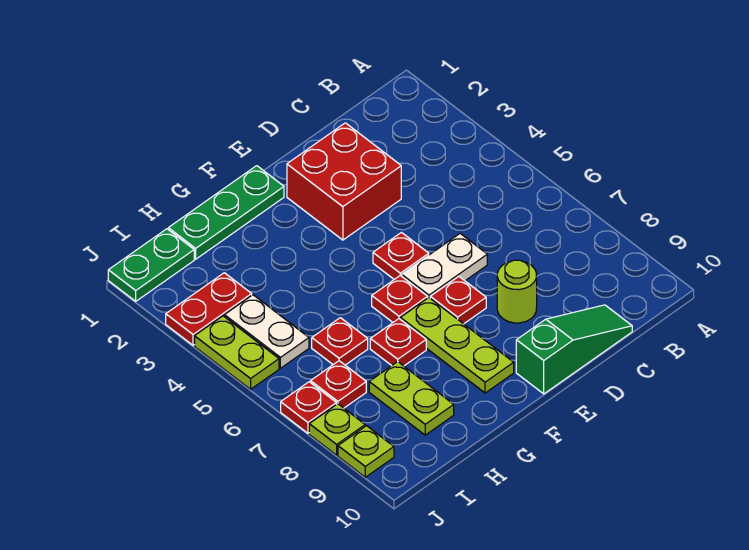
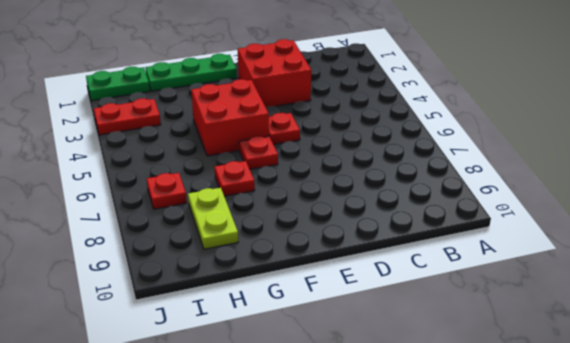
red brick F4:G5 level 1 -> none
none -> green slope C10:E10 level 1 top E
none -> white plate D6:E6 level 1
none -> lime round brick D8 level 1

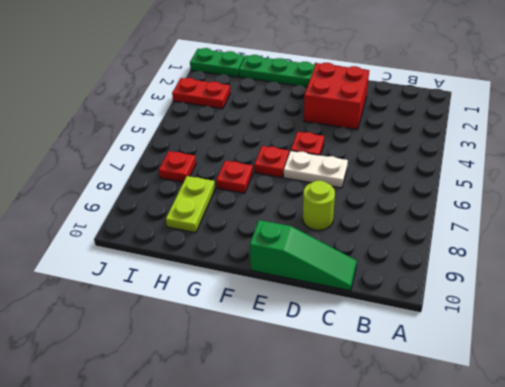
none -> red plate E7 level 1
none -> lime plate F7:F9 level 1
none -> red plate H6 level 1

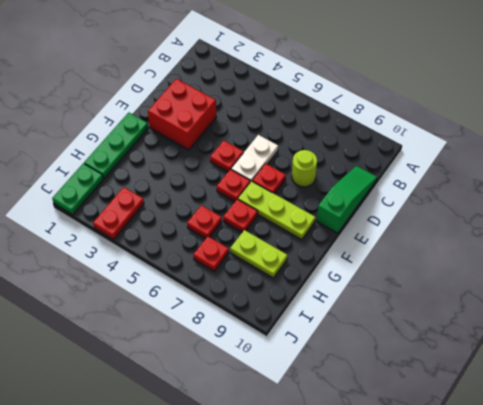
none -> white plate I4:I5 level 1
none -> lime plate J4:J5 level 1
none -> red plate J7 level 1

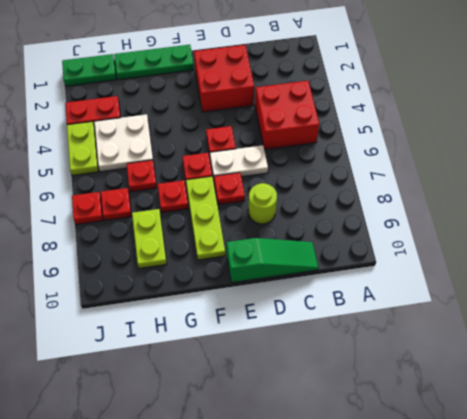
red brick B4:C5 level 1 -> none
white plate H4:I5 level 1 -> white plate I4:I5 level 1
none -> lime plate J8 level 1
none -> lime plate J9 level 1

